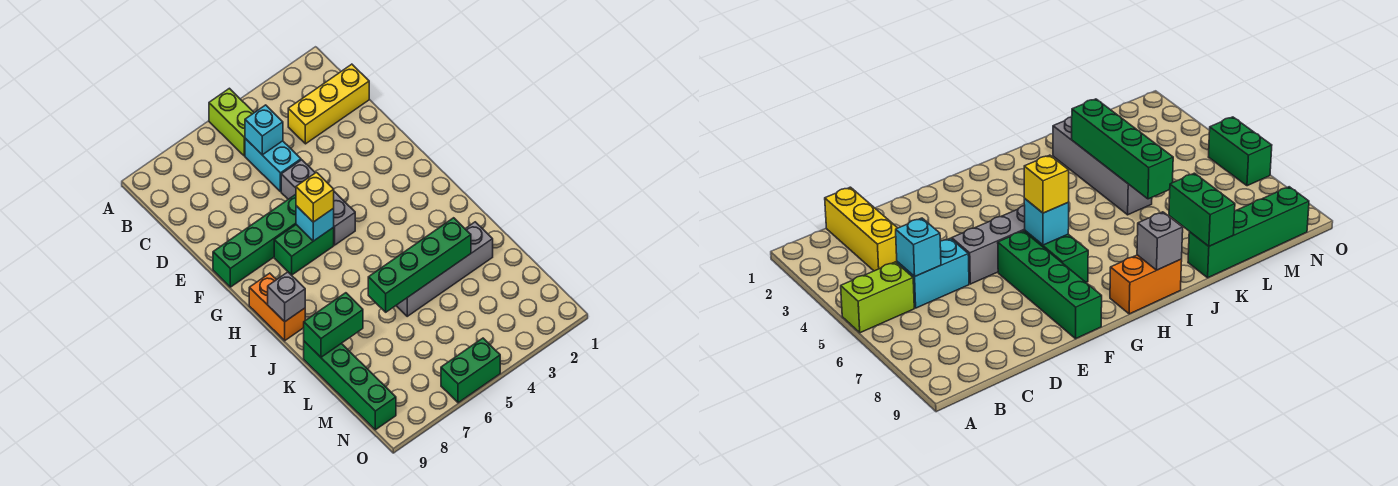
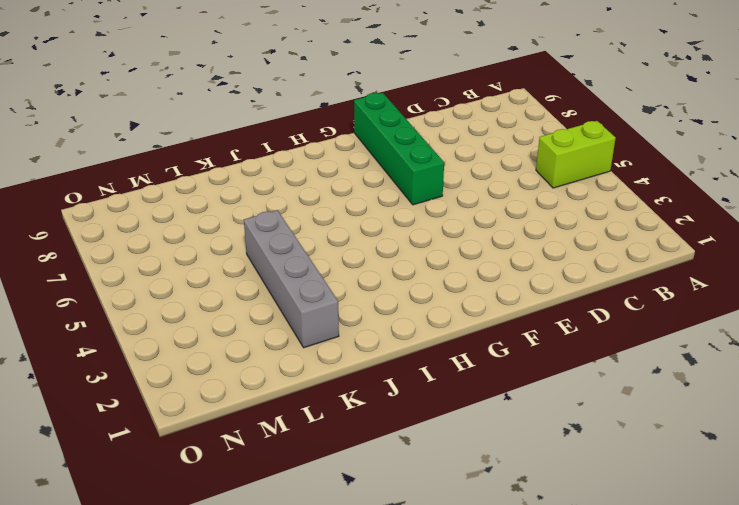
none -> yellow brick C1:C3 level 1
none -> cyan brick C5:D5 level 1
none -> grey brick E5:G5 level 1

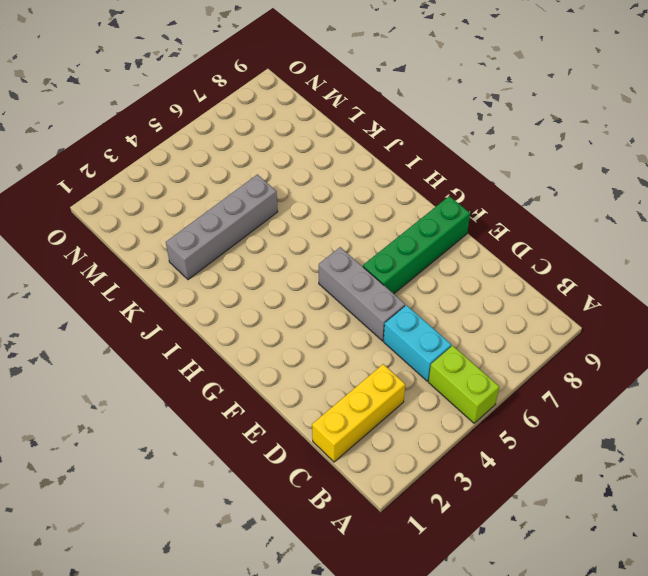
none -> green brick G6:G7 level 1
none -> orange brick H9:I9 level 1
none -> green brick K9:N9 level 1

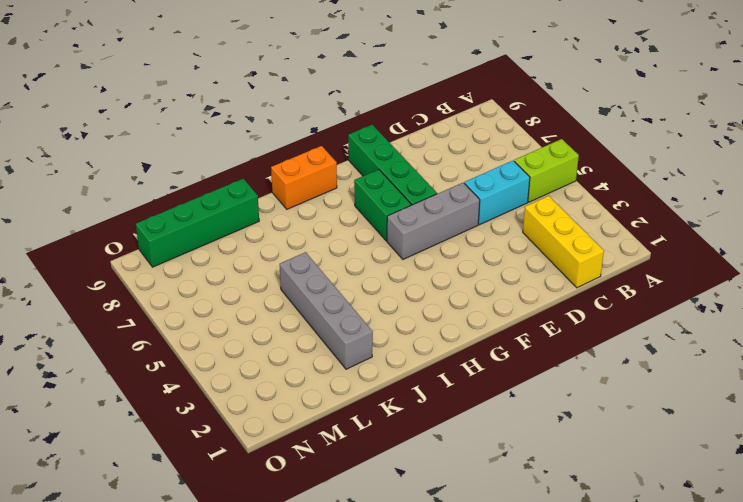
none -> green brick O5:O6 level 1
none -> cyan brick C5 level 2
none -> cyan brick G6 level 2

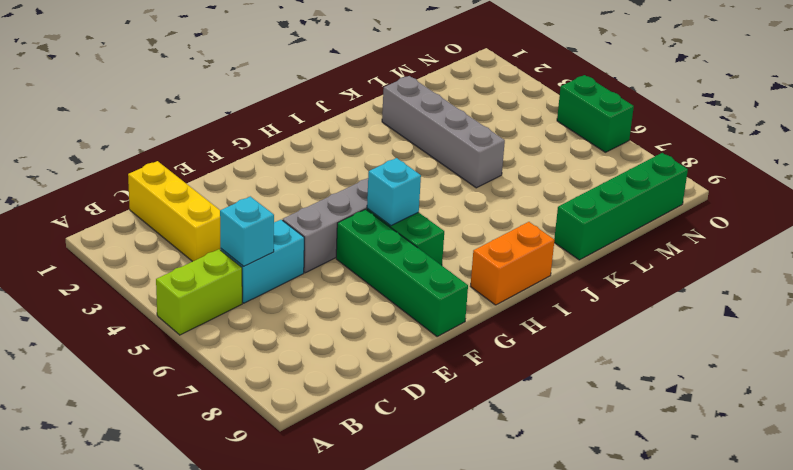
none -> grey brick I9 level 2
none -> green brick K3:K6 level 2
none -> green brick K8:K9 level 2

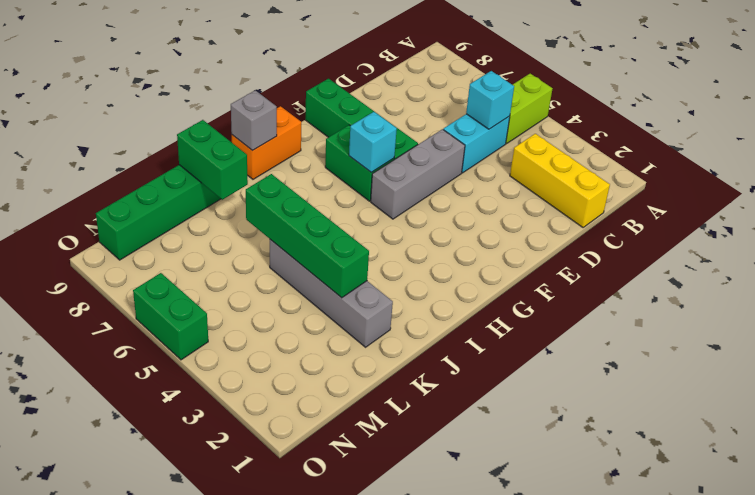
none -> yellow brick G6 level 3

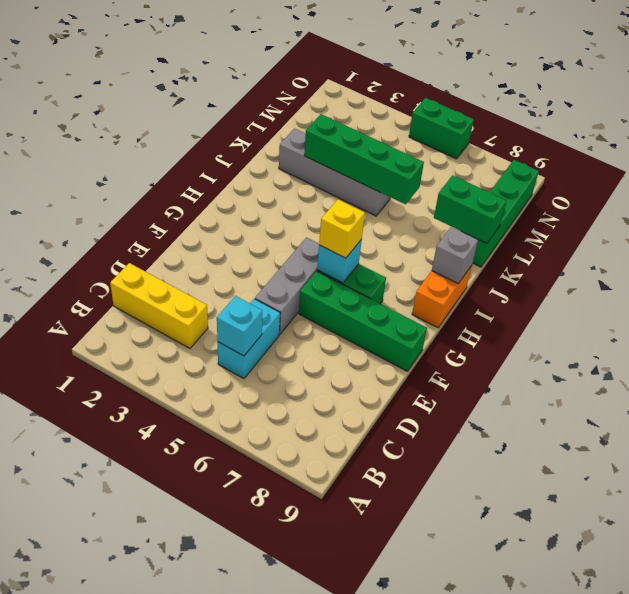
none -> lime brick A5:B5 level 1

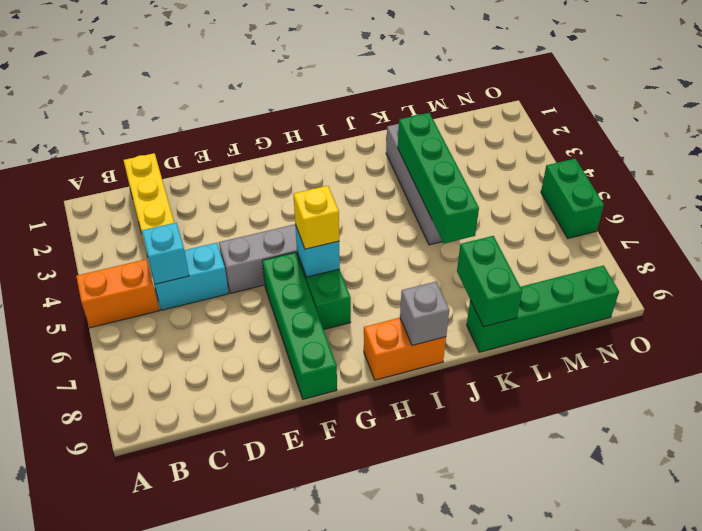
orange brick A5:B5 level 1 -> lime brick A5:B5 level 1

